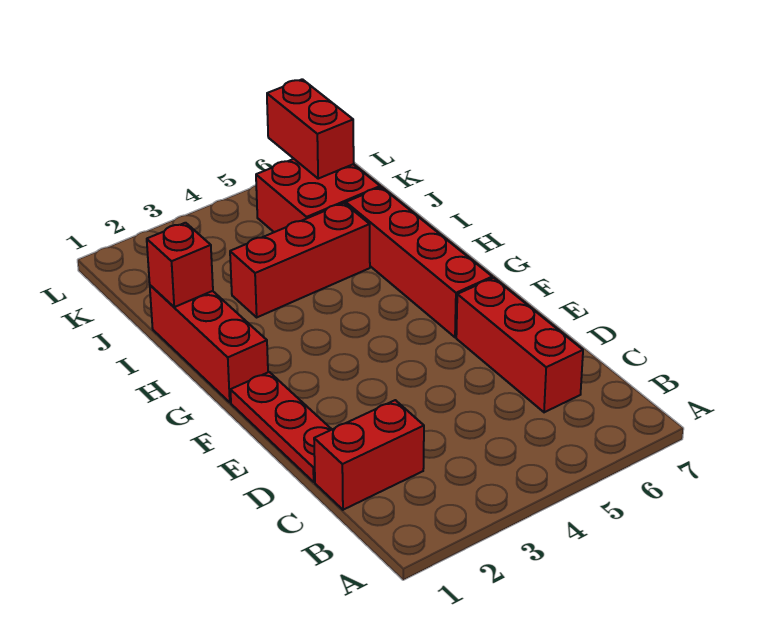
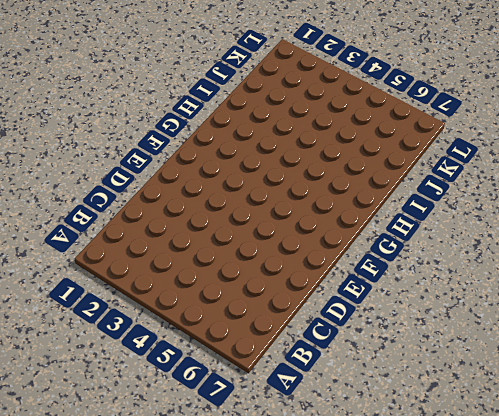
none -> red brick C1:C2 level 1
none -> red brick C6:E6 level 1

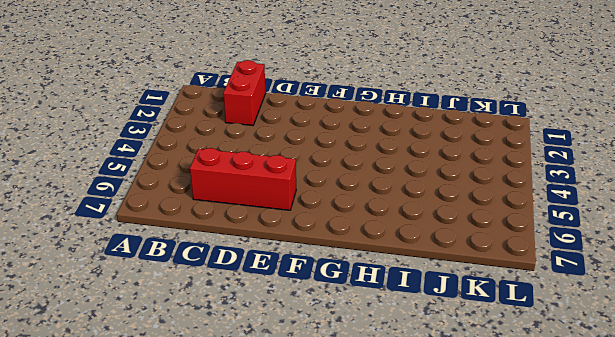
none -> red plate D1:F1 level 1
none -> red brick F6:I6 level 1

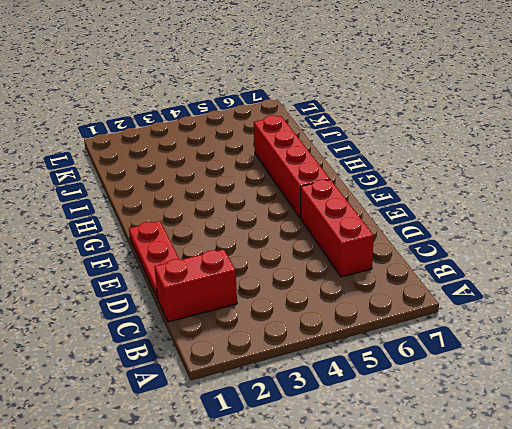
none -> red brick G1:I1 level 1
none -> red brick I3:I5 level 1

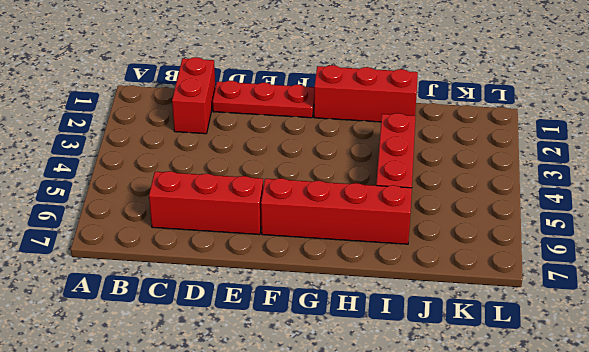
none -> red brick J5:K6 level 1
none -> red brick I1 level 2

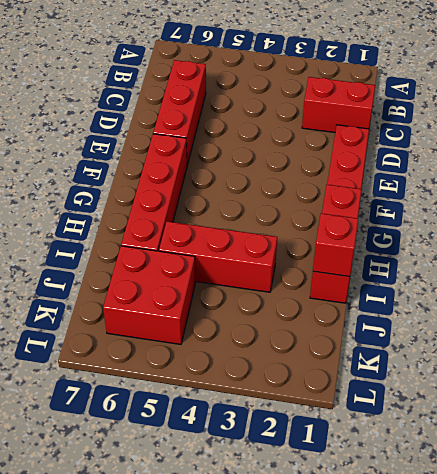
none -> red brick K6:L6 level 2

